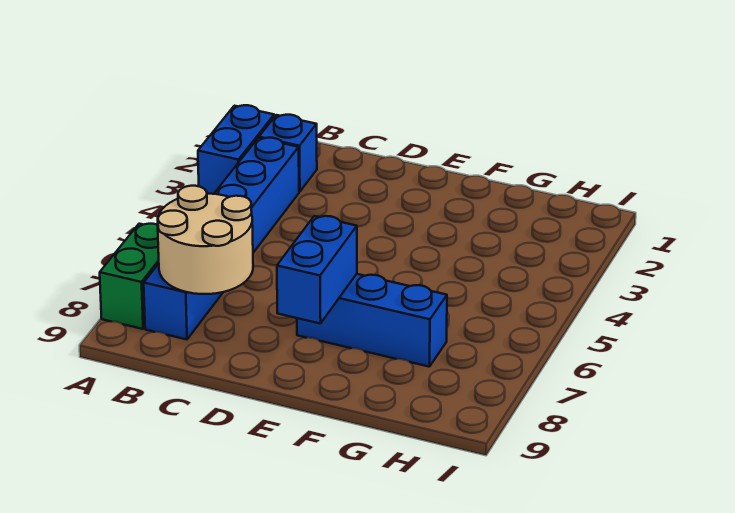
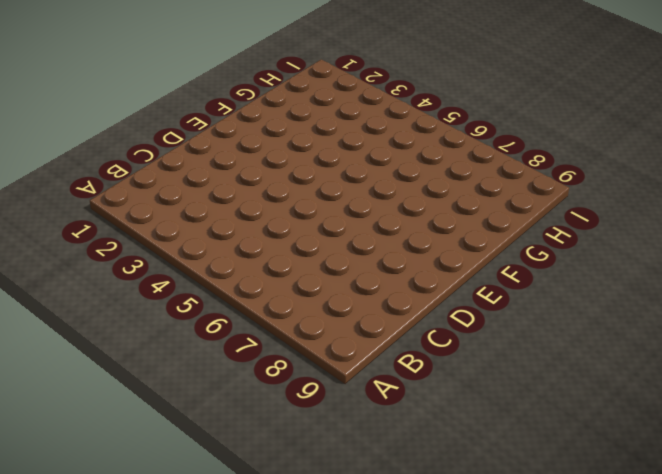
none -> blue brick A2:A3 level 1
none -> green brick A7:A8 level 1

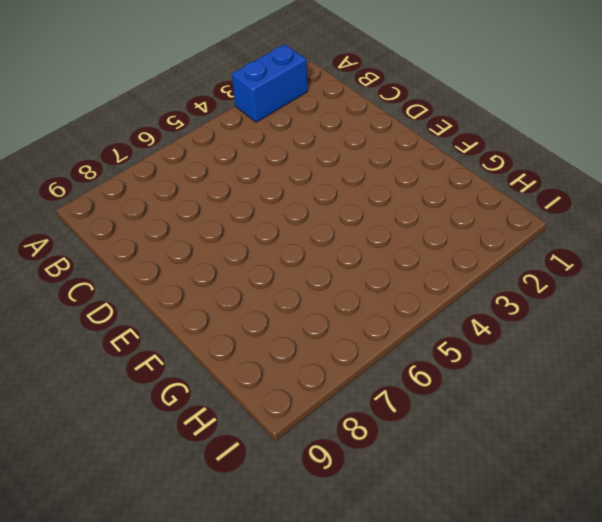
none -> green brick A7:A8 level 1
none -> blue brick B2 level 1

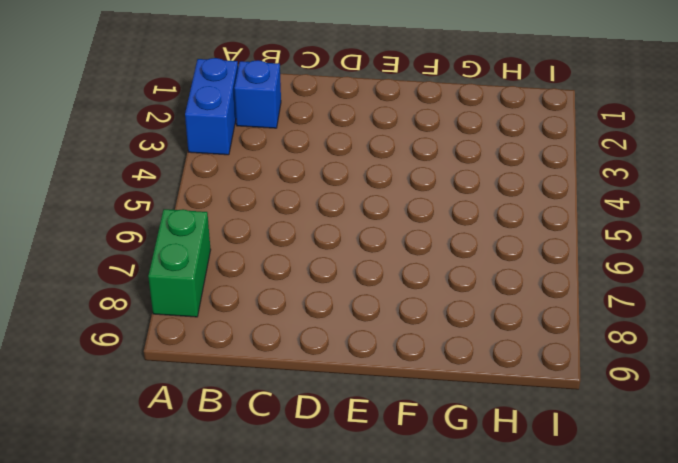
none -> blue brick B3:B8 level 1
none -> blue brick E7:G7 level 1

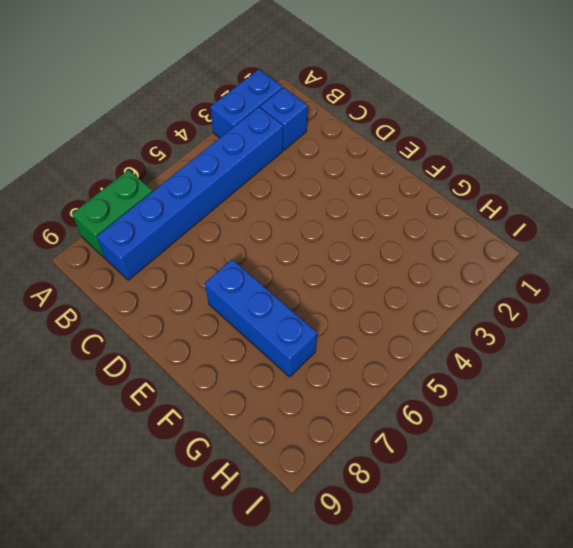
none -> tan round brick B7:C8 level 2
none -> blue brick E7:E8 level 2

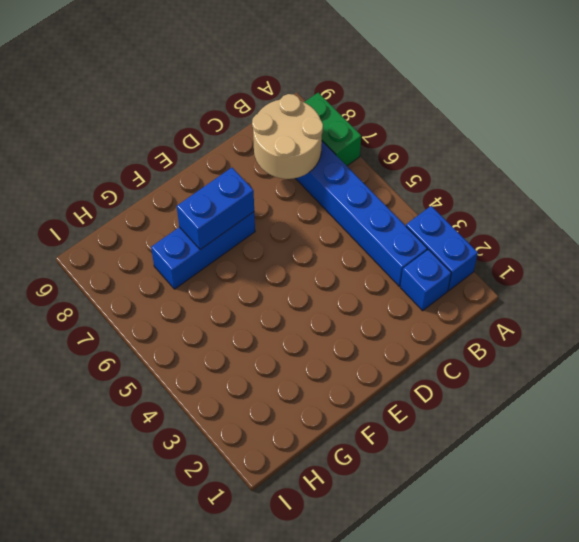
blue brick E7:F7 level 2 -> blue brick E7:E8 level 2

